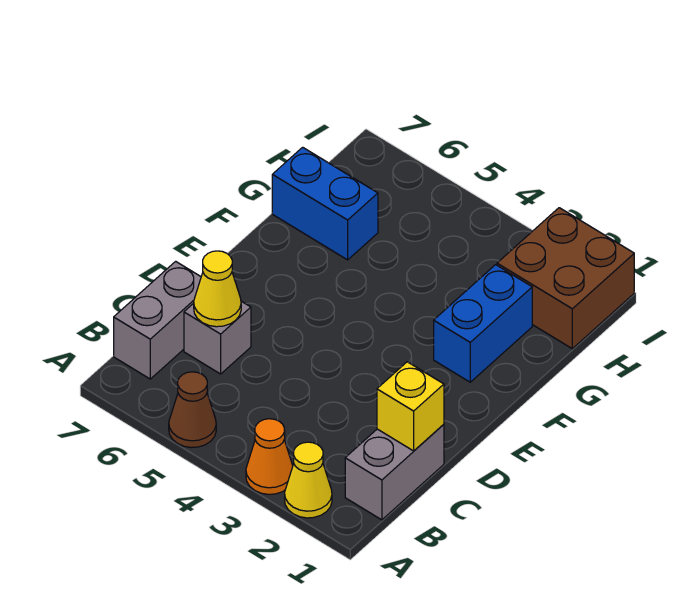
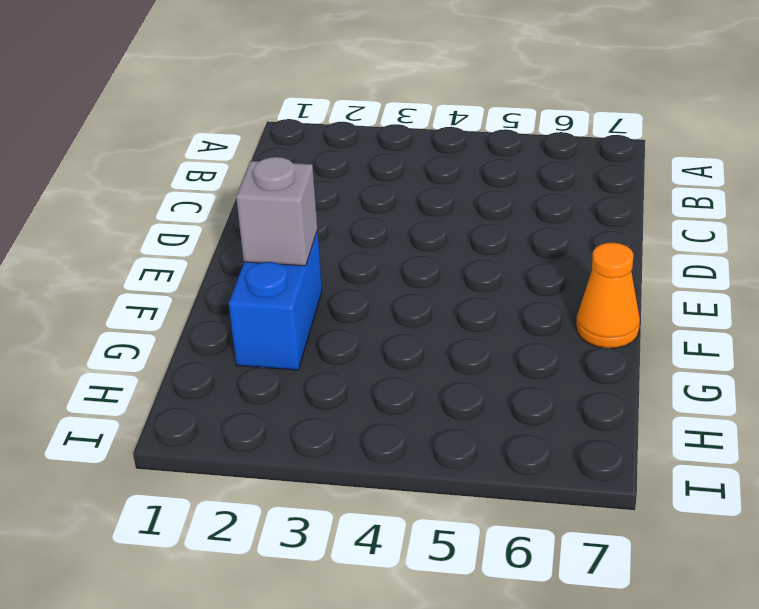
grey brick F2 level 2 -> grey brick C6 level 1
orange cone F7 level 1 -> orange cone A3 level 1
none -> yellow cone A2 level 1
none -> brown cone A5 level 1

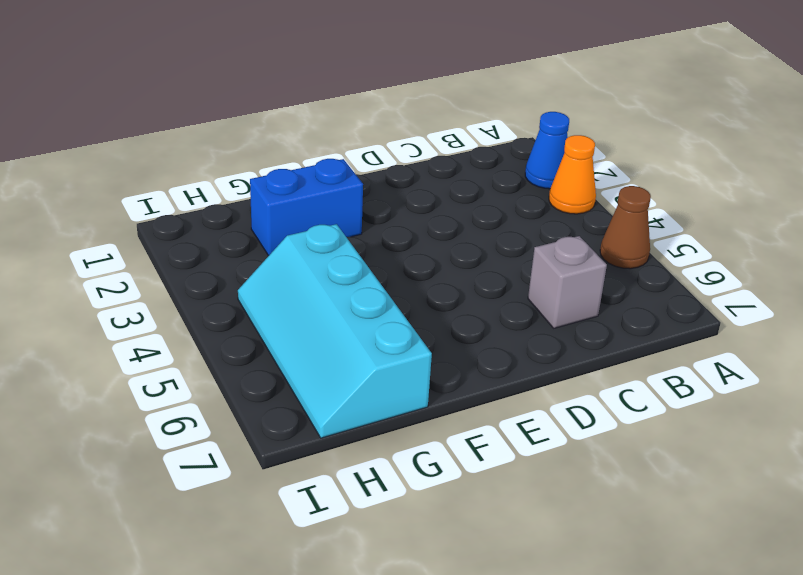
blue cone A2 level 1 -> yellow cone A2 level 1
cyan slope G4:H7 level 1 top G -> blue brick G6:G7 level 1
none -> grey brick B1:C1 level 1
none -> grey brick B7:C7 level 1

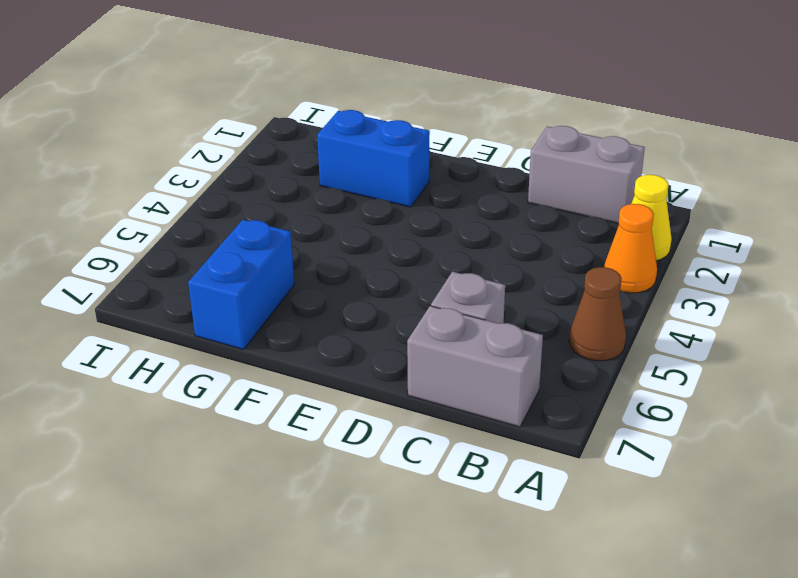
none -> brown brick H1:I2 level 1
none -> yellow brick C1 level 2

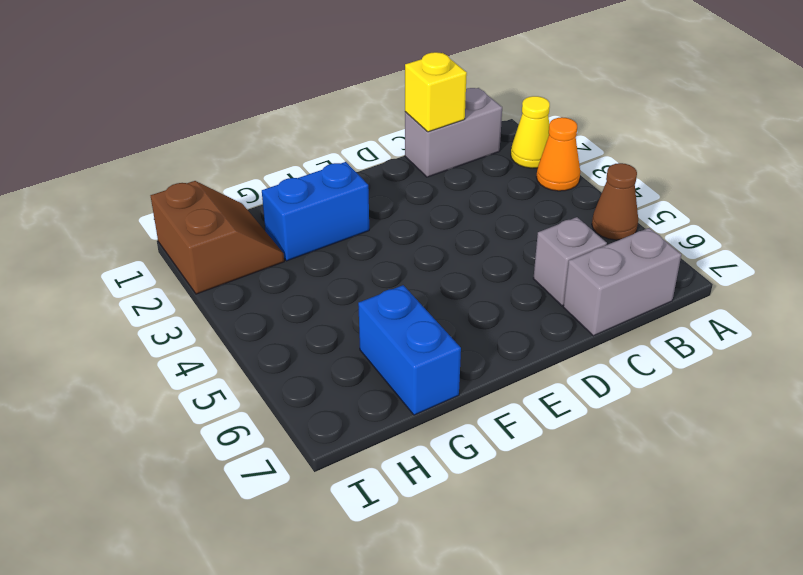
brown slope H1:I2 level 1 top I -> brown brick H1:I2 level 1
none -> yellow cone C6 level 2

